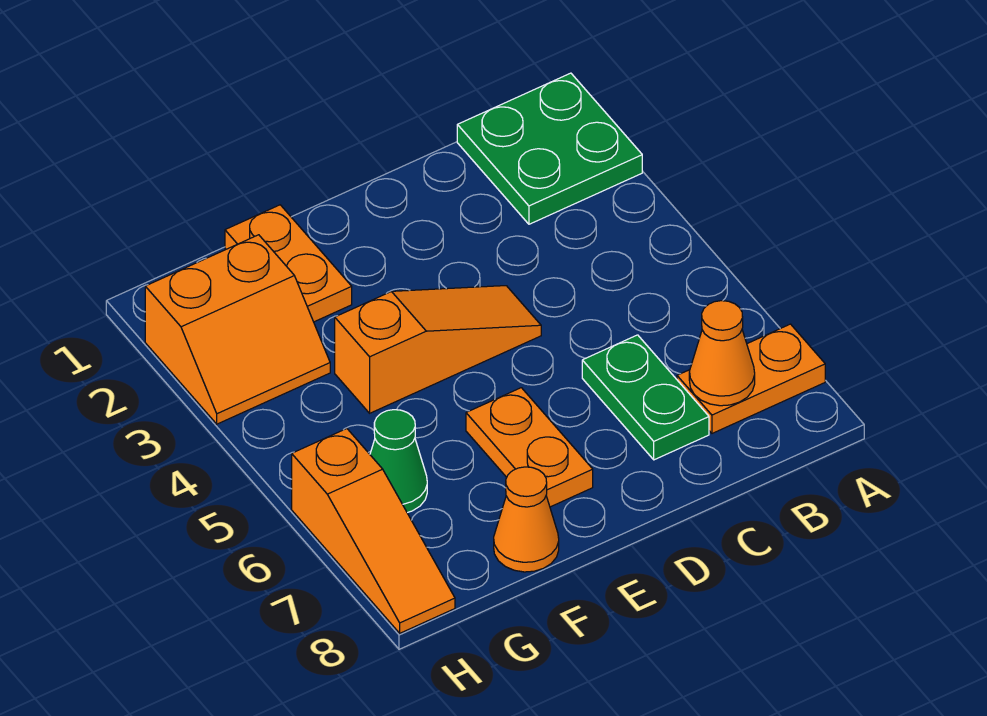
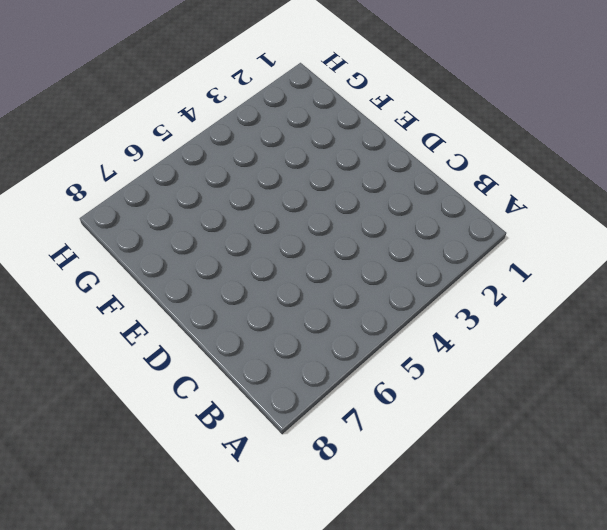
none -> green plate A1:B2 level 1
none -> orange plate A7:B7 level 1

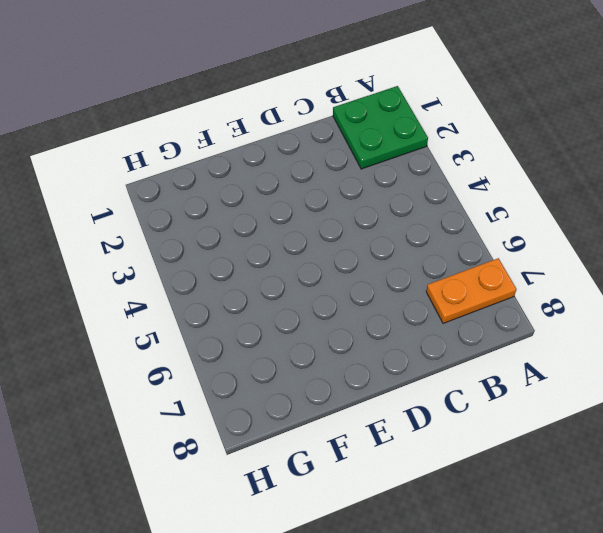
none -> green plate C6:C7 level 1
none -> orange slope D4:F4 level 1 top F

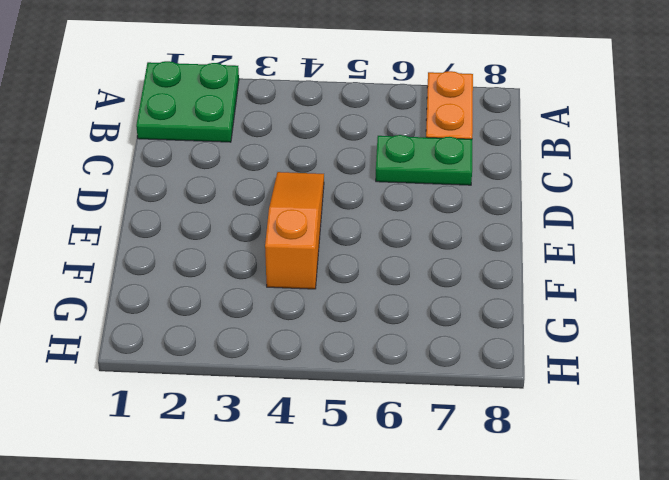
none -> orange plate E6:E7 level 1
none -> orange plate F1:F2 level 1

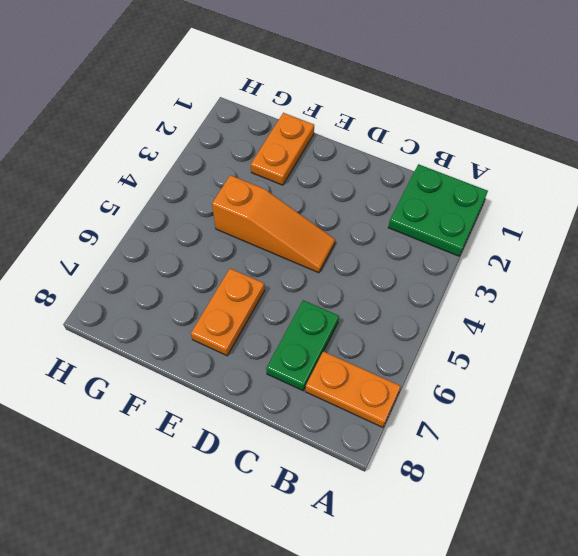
none -> orange cone F8 level 1
none -> orange slope G2:H3 level 1 top 2

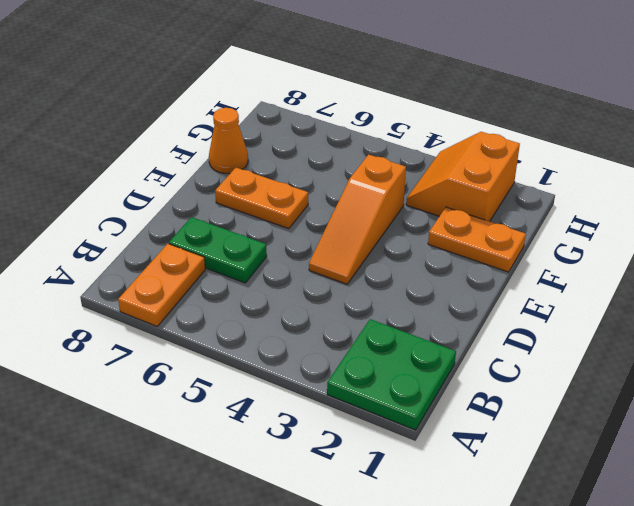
none -> green cone G6 level 1
none -> orange slope H6:H8 level 1 top 6

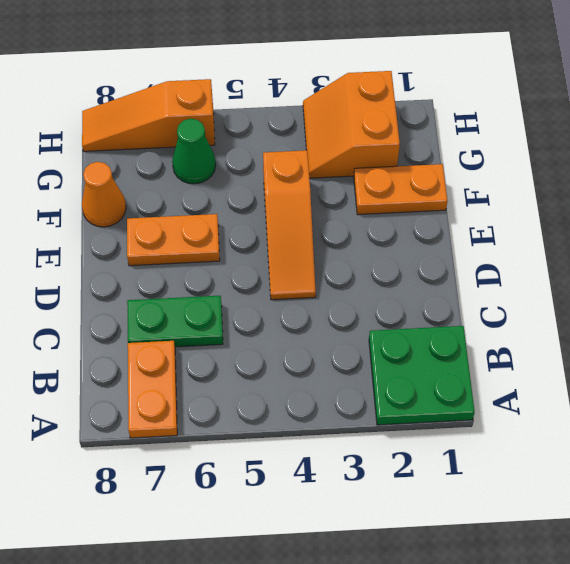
none -> orange cone B7 level 2

